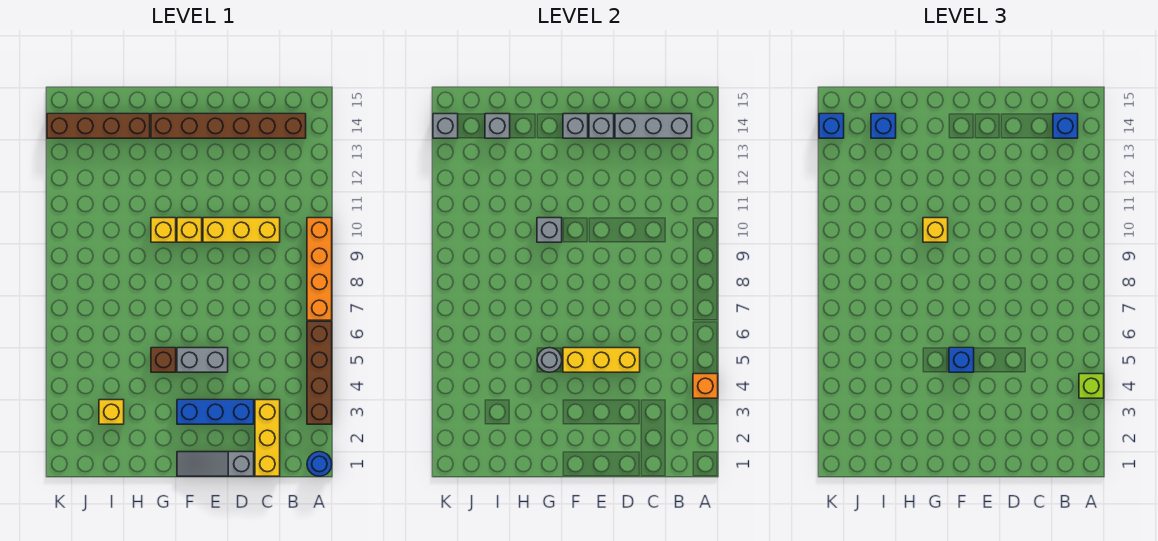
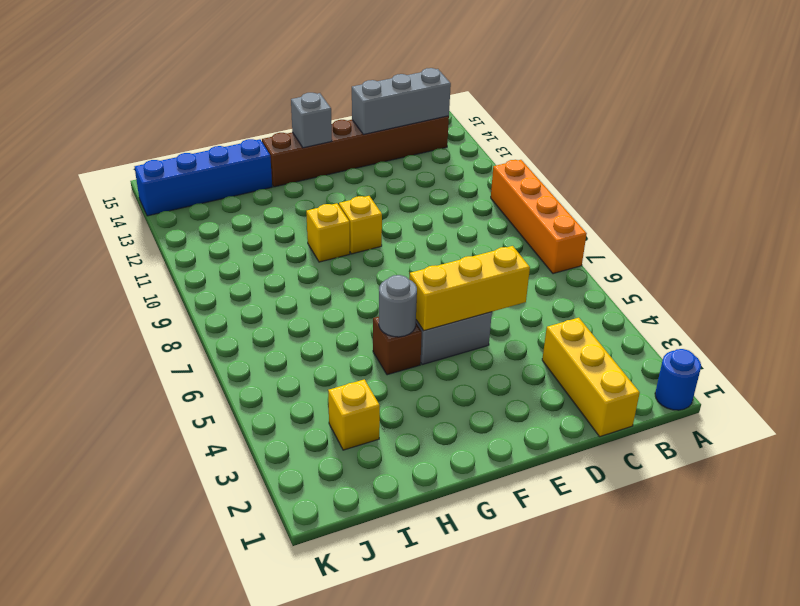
blue brick H14:K14 level 1 -> brown brick H14:K14 level 1
none -> brown brick A3:A6 level 1
none -> yellow brick C10:E10 level 1
none -> grey slope D1:F1 level 1 top D

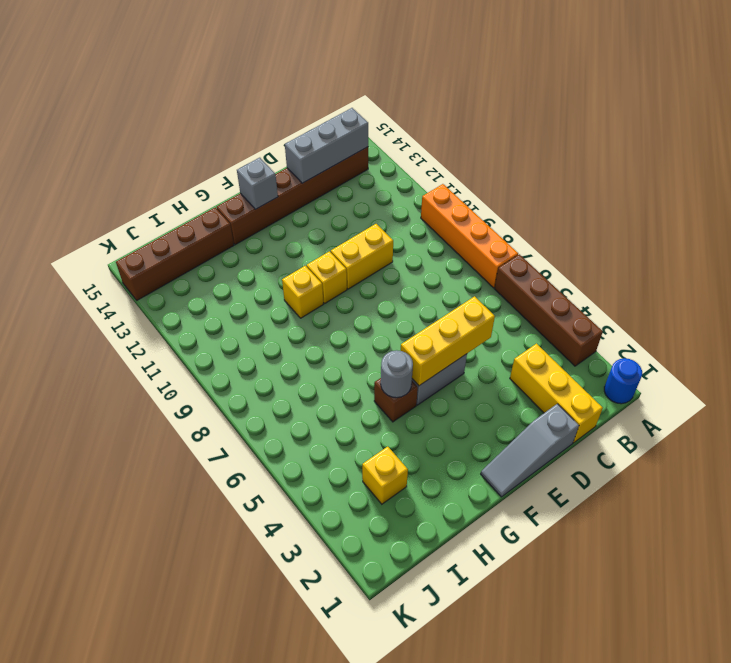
yellow brick D10:E10 level 1 -> yellow brick C10:E10 level 1
none -> blue brick D3:F3 level 1
none -> orange brick A4 level 2
none -> grey brick E14 level 2

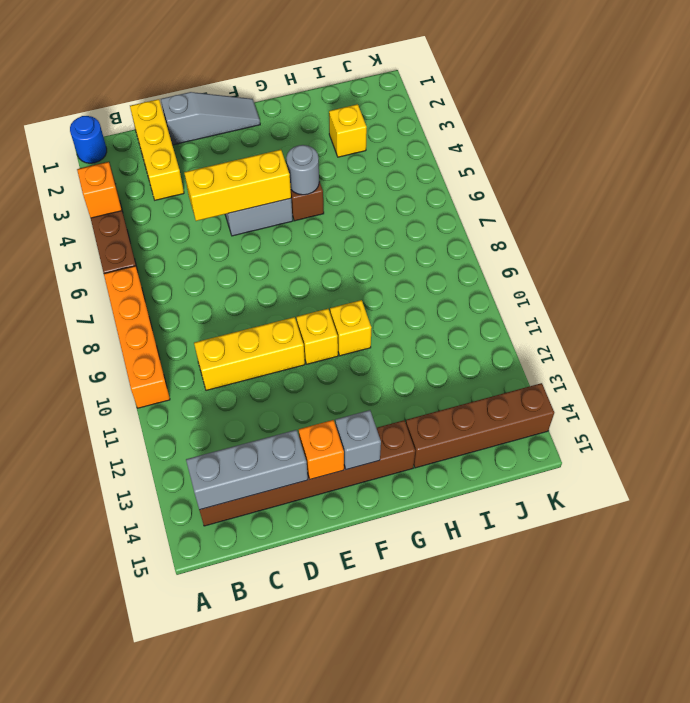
orange brick E14 level 2 -> grey brick E14 level 2
none -> blue brick D3:F3 level 1
none -> grey brick G10 level 2
none -> grey brick I14 level 2

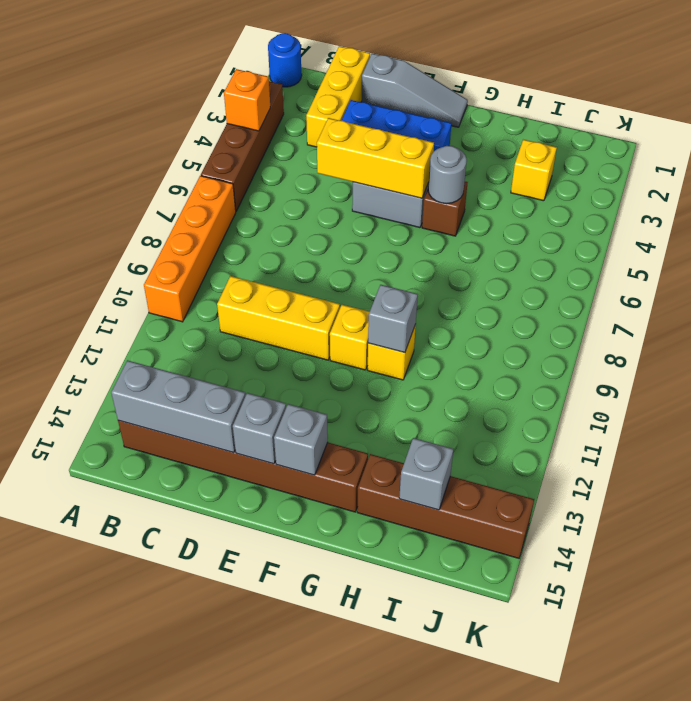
none -> grey brick K14 level 2
none -> lime brick A4 level 3
none -> blue brick B14 level 3

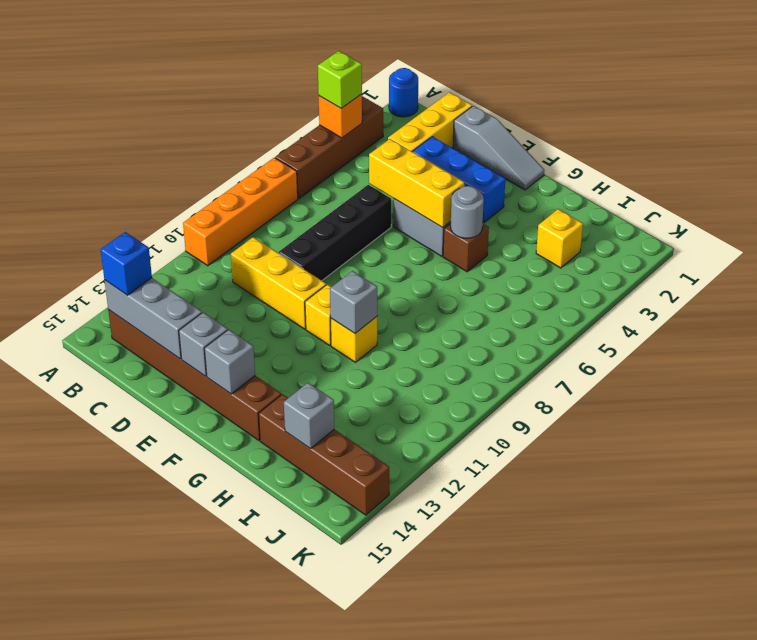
black brick D6:D9 level 1 -> none
none -> grey brick K14 level 2
none -> blue brick F5 level 3
none -> yellow brick G10 level 3

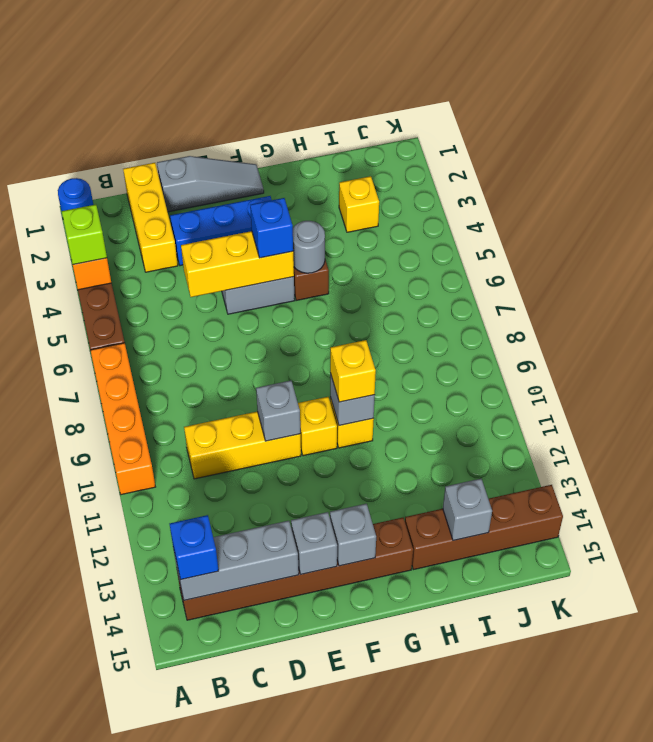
grey brick E10 level 2 -> grey brick K14 level 2
none -> blue brick I14 level 3
none -> blue brick K14 level 3

